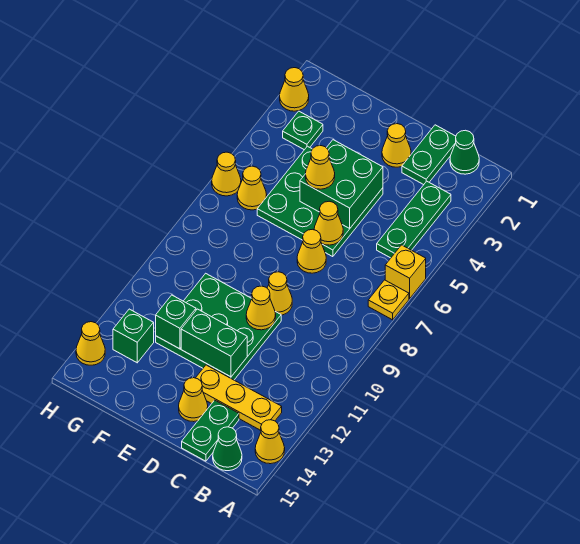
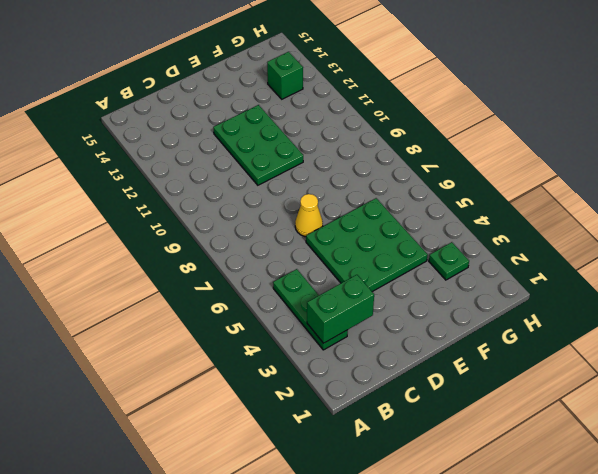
green brick B3:C3 level 2 -> green brick D12:E12 level 2
green plate D10:E12 level 1 -> green plate D10:F12 level 1
none -> yellow brick A6 level 1
none -> yellow plate A7 level 1
none -> yellow cone A14 level 1

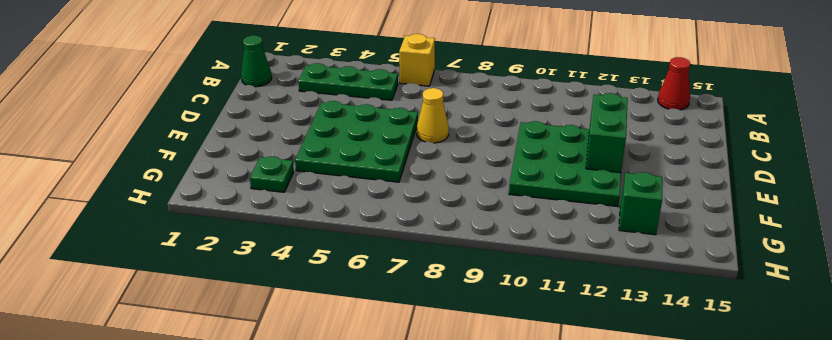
red cone A14 level 1 -> yellow cone A14 level 1
none -> yellow plate A7 level 1
none -> yellow plate B13:D13 level 1
none -> green cone B15 level 1

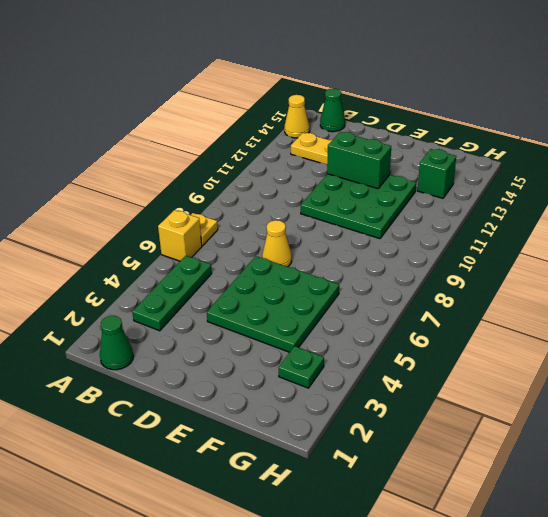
none -> green plate C1:C2 level 1
none -> green plate C14:C15 level 1
none -> yellow cone D2 level 1

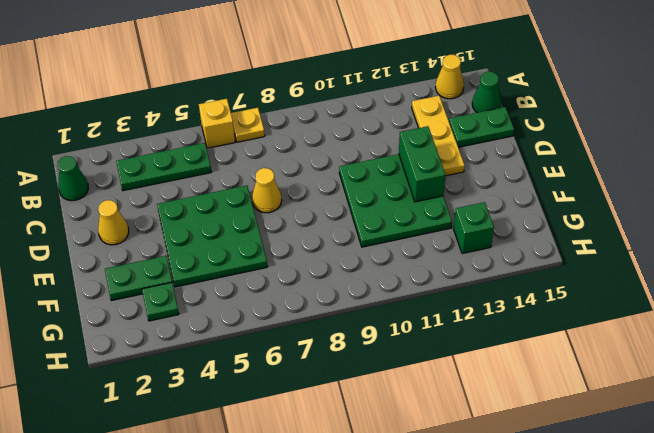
green plate F2:F3 level 1 -> green plate C1:C2 level 1
none -> yellow cone D9 level 1
none -> yellow cone D14 level 1
none -> yellow cone G6 level 1

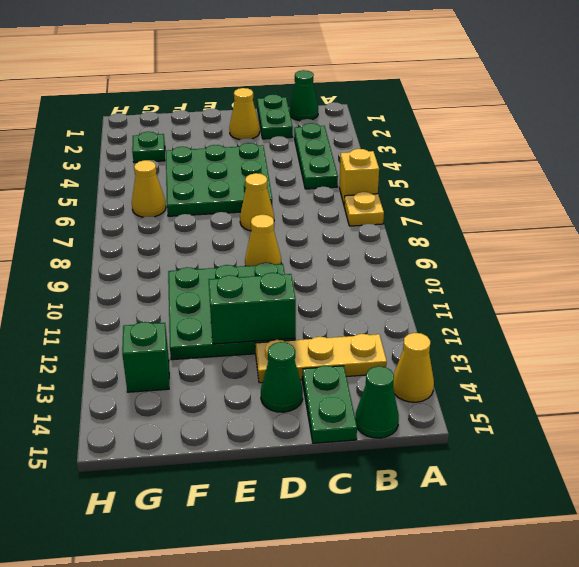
green cone D14 level 1 -> yellow cone D14 level 1
none -> yellow cone H2 level 1
none -> yellow cone H6 level 1
none -> yellow cone H14 level 1

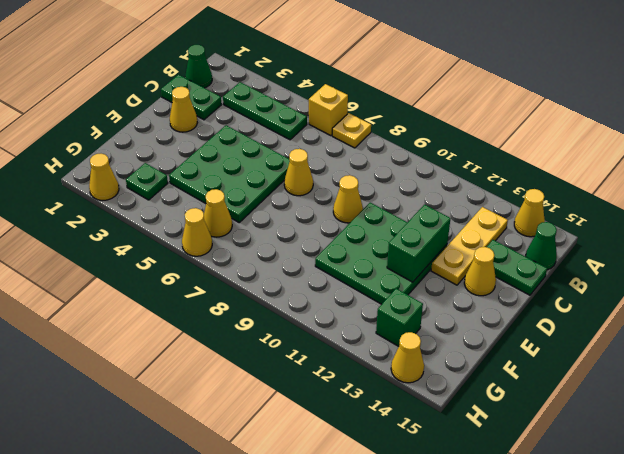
none -> green brick D4:E5 level 2
none -> yellow cone D6 level 2
none -> yellow cone D10 level 2

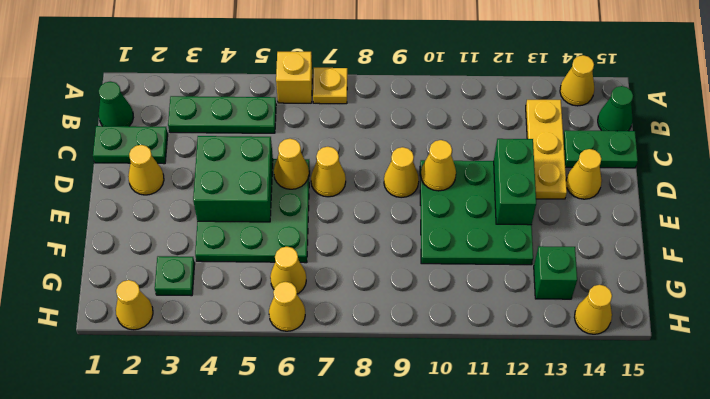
none -> green brick F12 level 2
none -> yellow cone E5 level 3

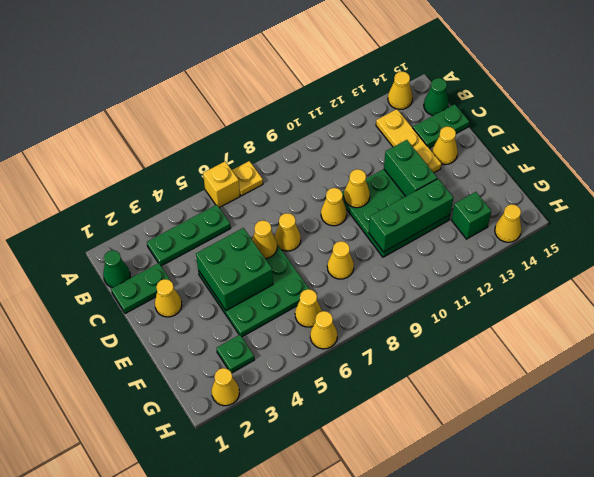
yellow cone F8 level 1 -> yellow cone E5 level 3
green brick F10:F12 level 2 -> green brick F12 level 2

